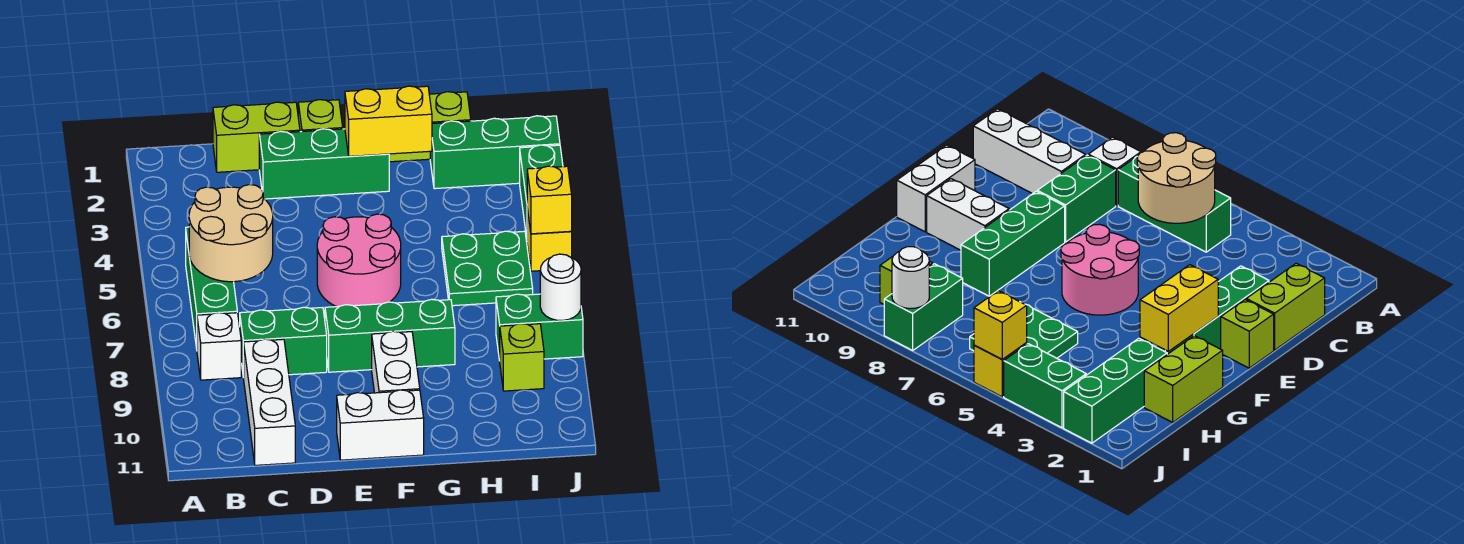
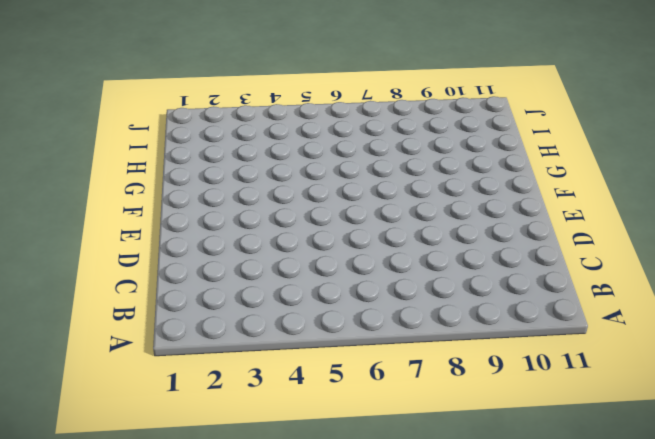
none -> green brick B5:B7 level 1
none -> white brick B8 level 1
none -> lime brick C1:D1 level 1

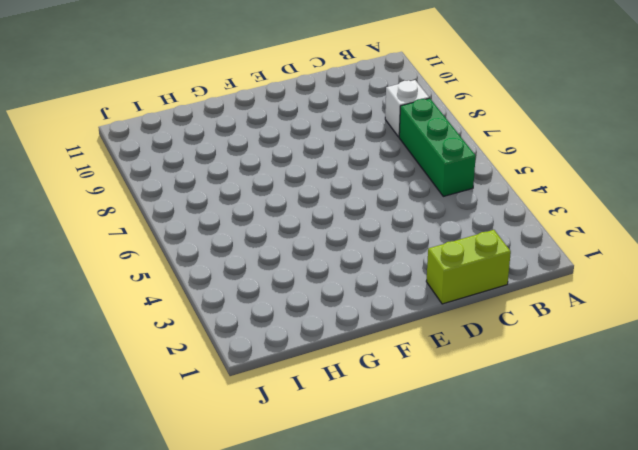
none -> green brick C8:D8 level 1
none -> white brick C9:C11 level 1
none -> green brick D2:F2 level 1

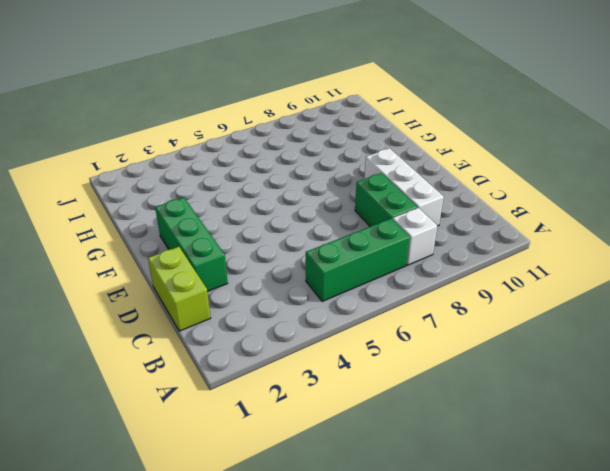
white brick C9:E9 level 1 -> white brick C9:C11 level 1
none -> lime brick E1 level 1
none -> pink round brick E5:F6 level 1
none -> green brick E8:G8 level 1

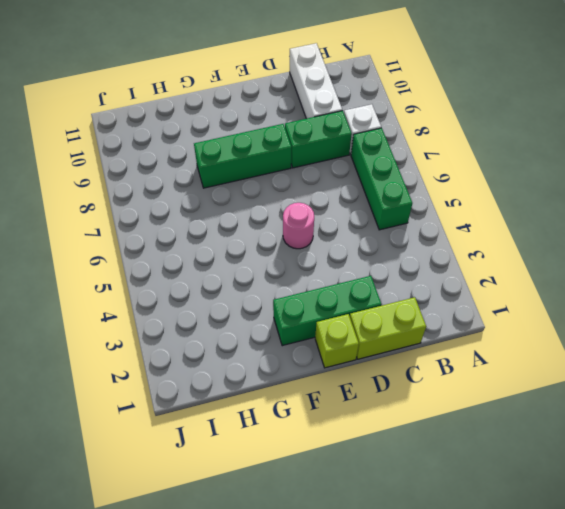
pink round brick E5 level 1 -> pink round brick E5:F6 level 1
none -> white brick E11:F11 level 1
none -> white brick F9:F10 level 1
none -> lime brick G1:H1 level 1

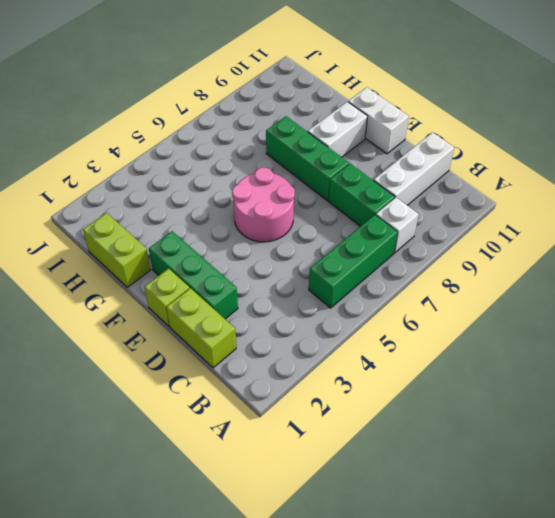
none -> green brick H2:J2 level 1
none -> green plate H5:I6 level 1
none -> green brick I8:J8 level 1

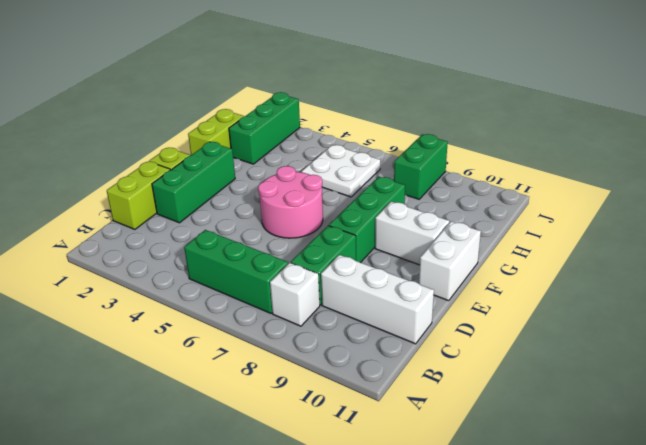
white plate H5:I6 level 1 -> green plate H5:I6 level 1
none -> lime brick I9 level 1
none -> green brick J3:J4 level 1
none -> yellow brick J5 level 1

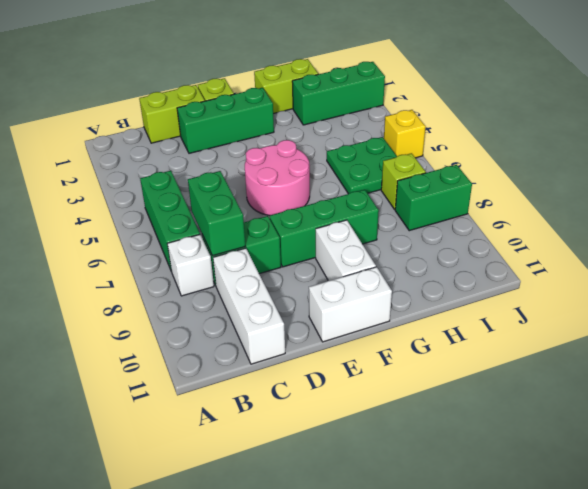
green brick C7:C8 level 2 -> green brick J3:J4 level 1
lime brick I7 level 1 -> lime brick I9 level 1
none -> tan round brick B5:C6 level 2
none -> yellow brick F2:G2 level 2
none -> yellow brick J5 level 2

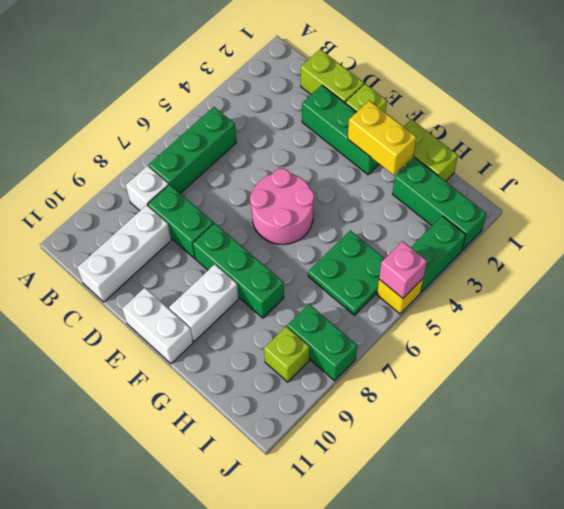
pink brick J5 level 2 -> yellow brick J5 level 2
none -> tan round brick B5:C6 level 2
none -> white round brick J8 level 2

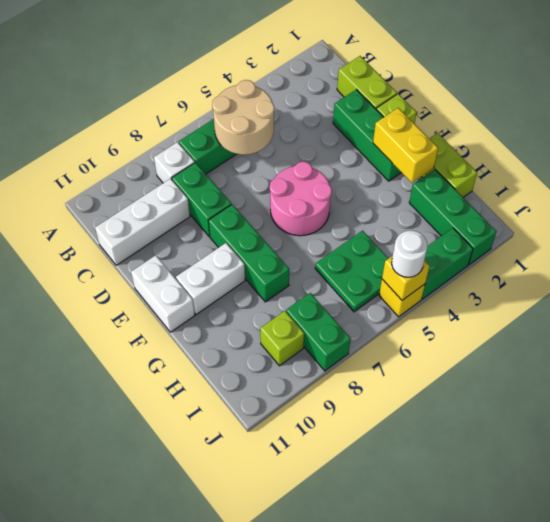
white round brick J5 level 3 -> white round brick J8 level 2

